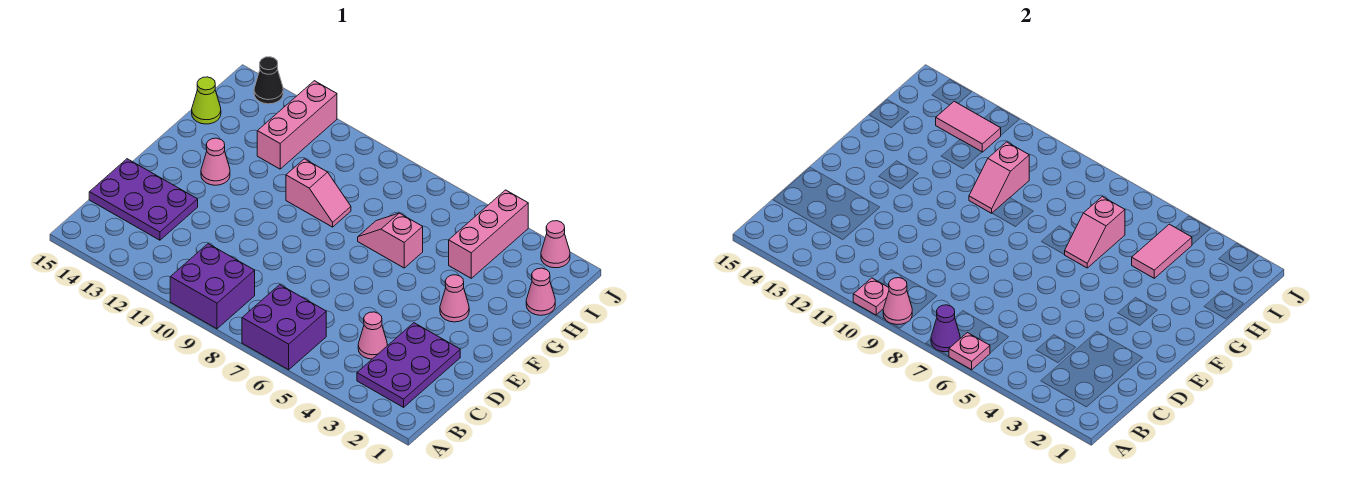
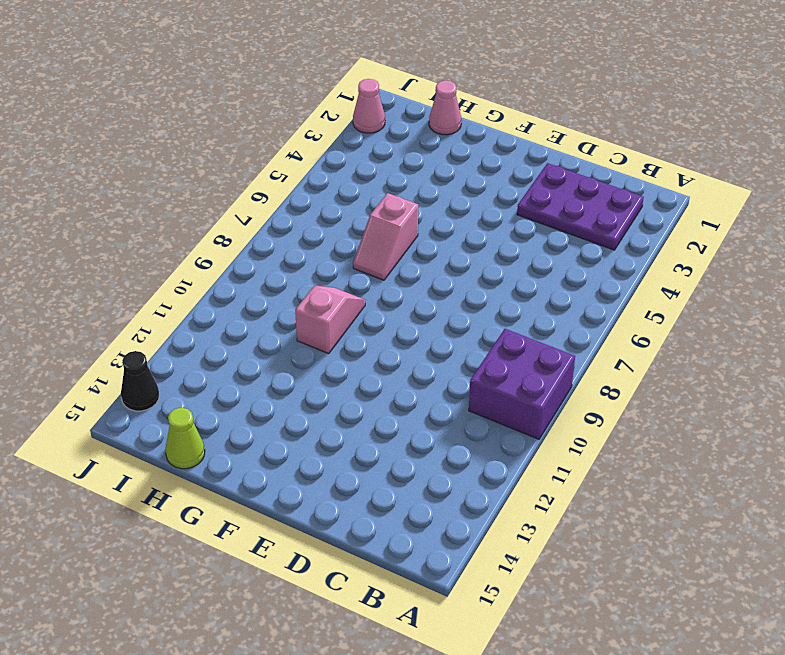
none -> purple brick A6:B7 level 1
none -> pink cone C4 level 1
none -> purple plate C13:D15 level 1

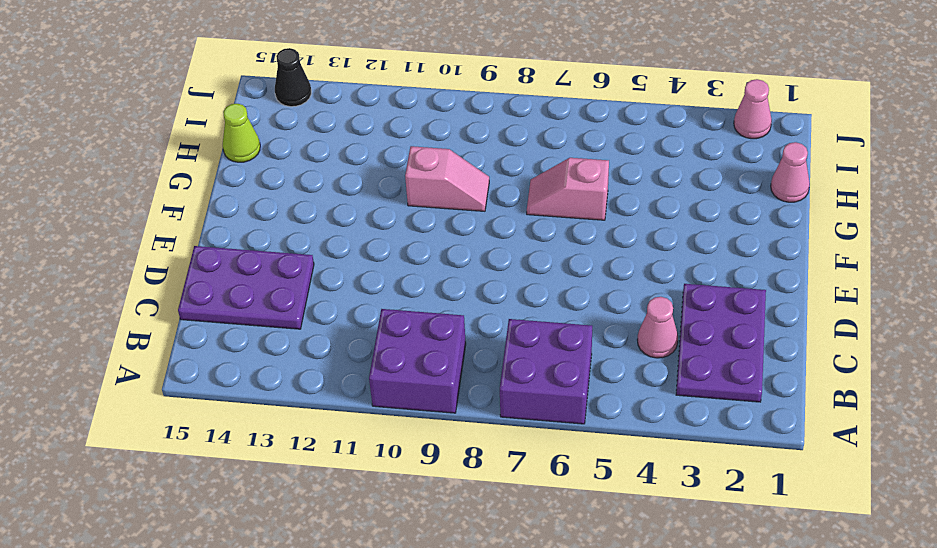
none -> pink cone F3 level 1
none -> pink cone F13 level 1
none -> pink brick H4:J4 level 1

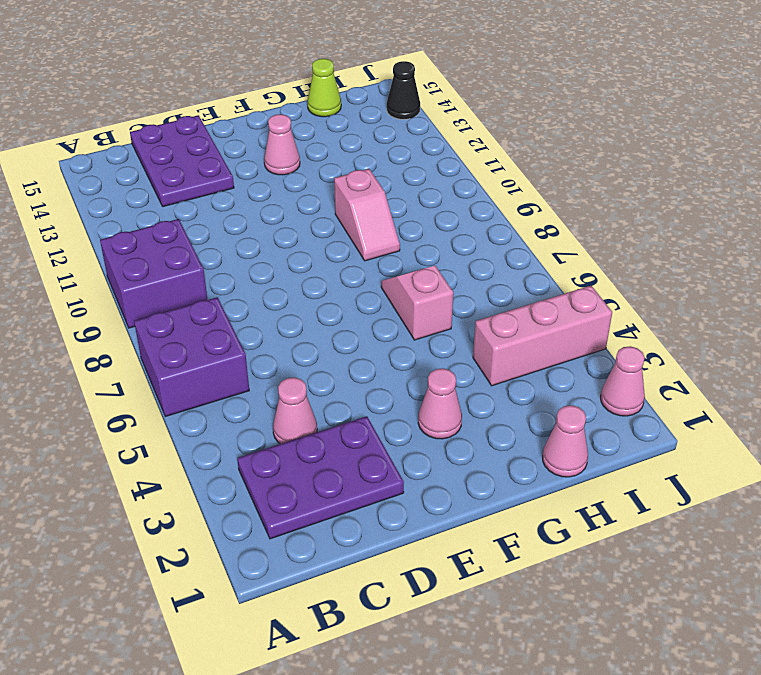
none -> pink brick H12:J12 level 1
none -> pink plate A6 level 2
none -> purple cone A7 level 2

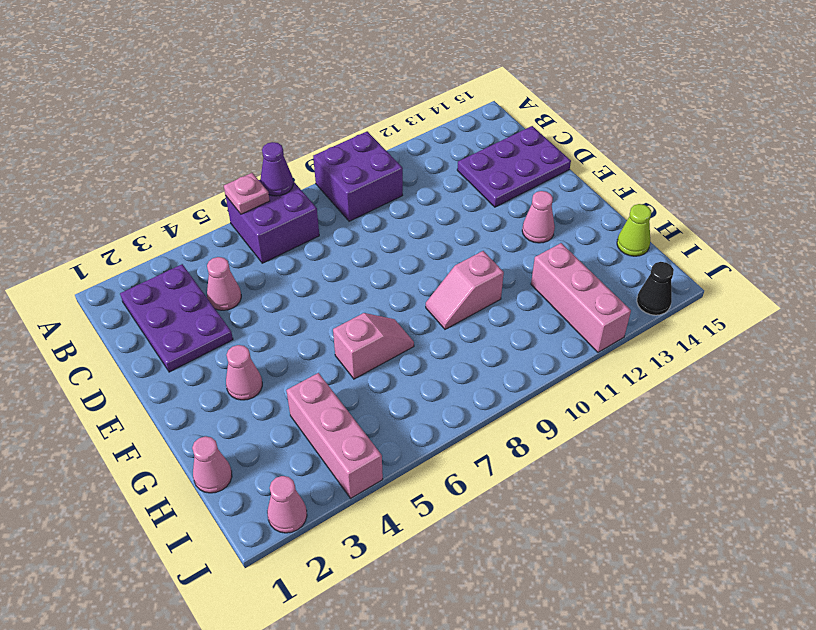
none -> pink cone A9 level 2
none -> pink plate A10 level 2
none -> pink slope G6:H6 level 2 top H

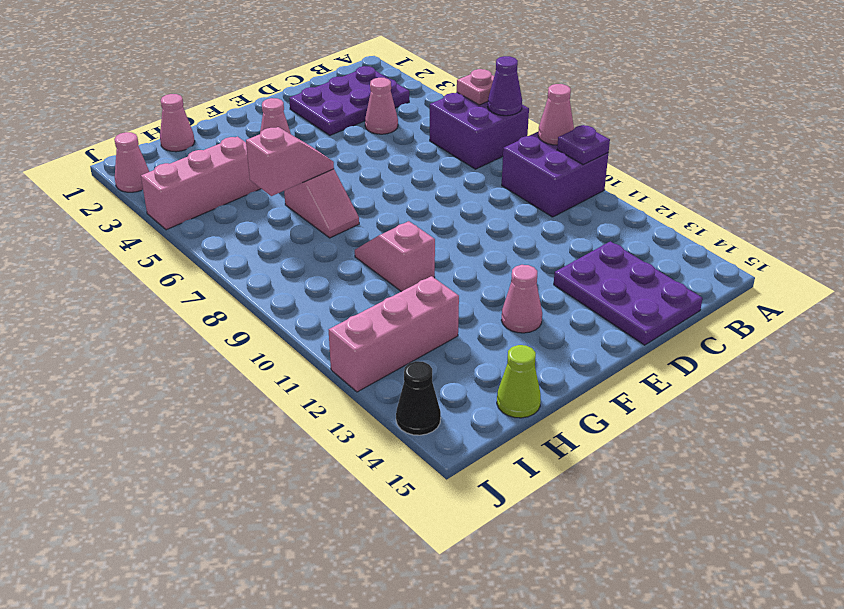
purple plate A10 level 2 -> pink plate A10 level 2
none -> pink slope G10:H10 level 2 top H
none -> pink tile H4:I4 level 2
none -> pink tile I12:I13 level 2

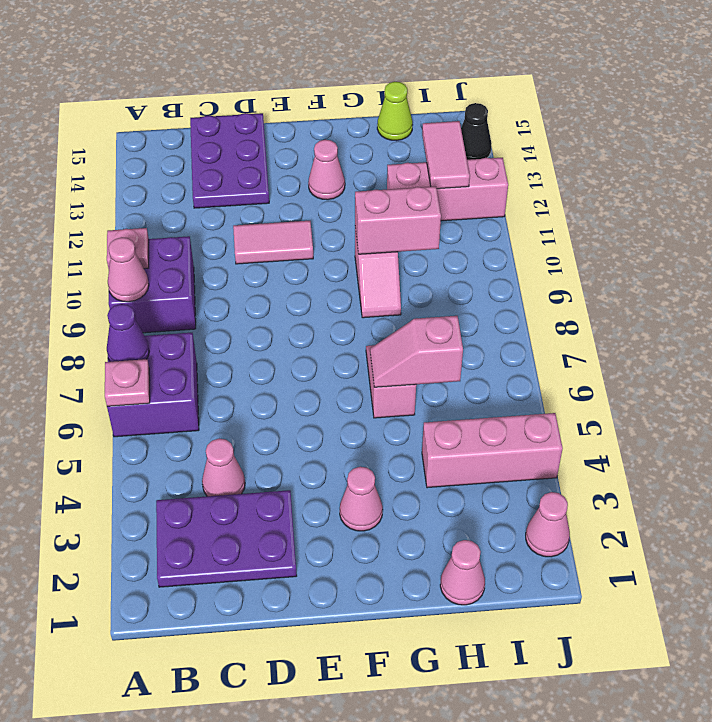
pink tile D11:E11 level 1 -> pink tile H4:I4 level 2
pink brick G10:H10 level 2 -> pink slope G10:H10 level 2 top H

